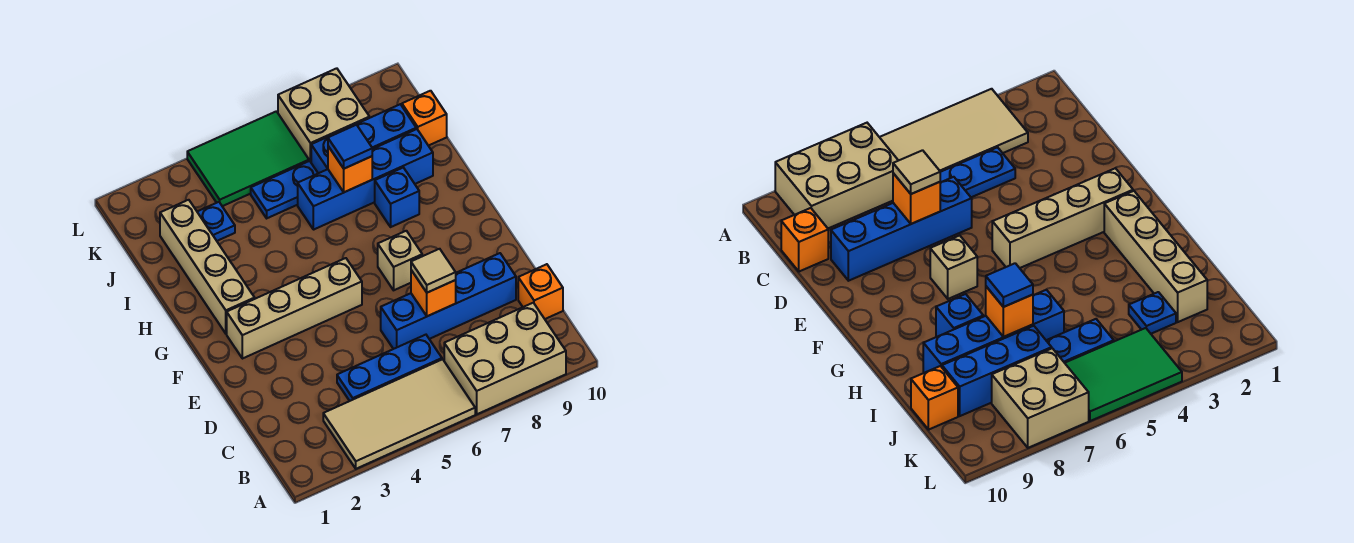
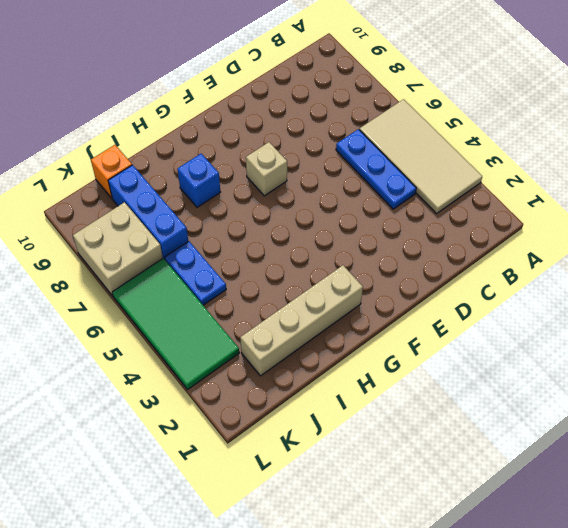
green tile K3:L6 level 1 -> green tile K4:L6 level 1
none -> tan brick A7:B9 level 1
none -> orange brick C10 level 1
none -> blue brick D6:D9 level 1

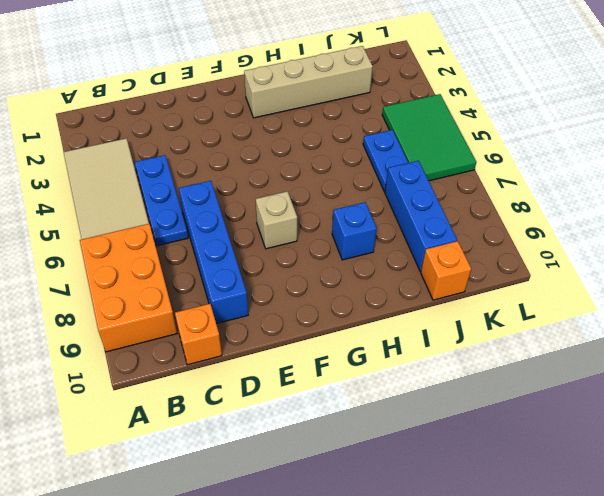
orange brick A7:B9 level 1 -> tan brick A7:B9 level 1
none -> tan brick F2:F5 level 1
none -> blue brick I6:I9 level 1
none -> blue plate J3 level 1

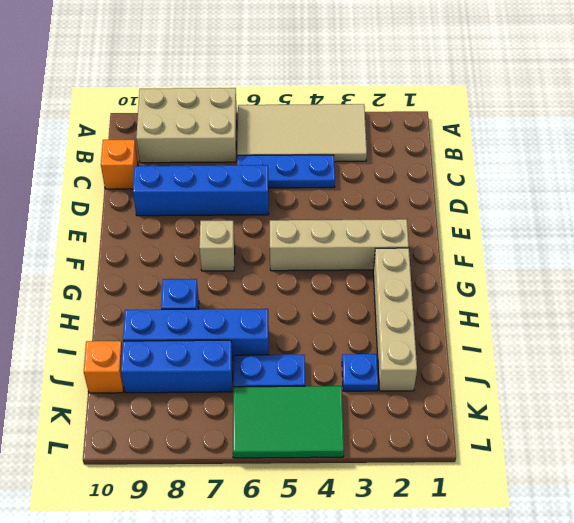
none -> tan brick K7:L8 level 1
none -> orange brick D7 level 2
none -> orange brick I7 level 2

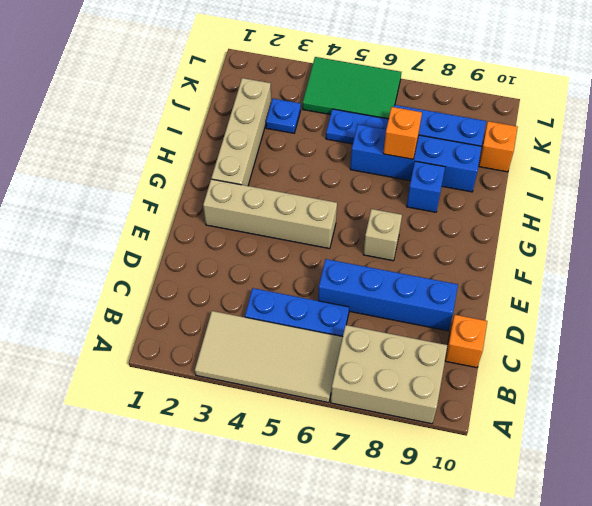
none -> tan brick K7:L8 level 1
none -> orange brick D7 level 2
none -> tan tile D7 level 3

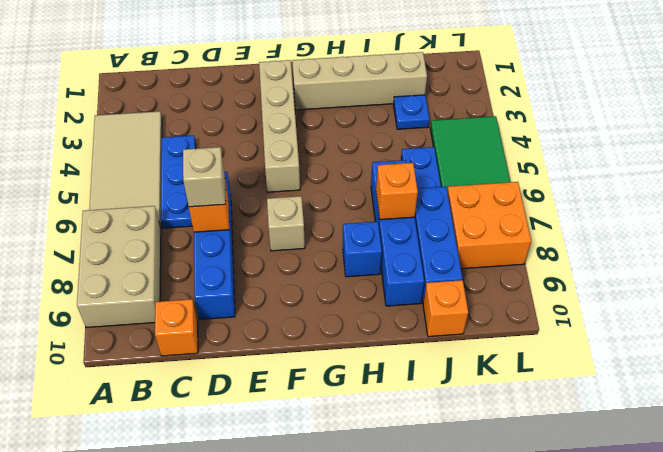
tan brick D7 level 3 -> tan tile D7 level 3
orange brick K7:L8 level 1 -> tan brick K7:L8 level 1
none -> blue tile I7 level 3

